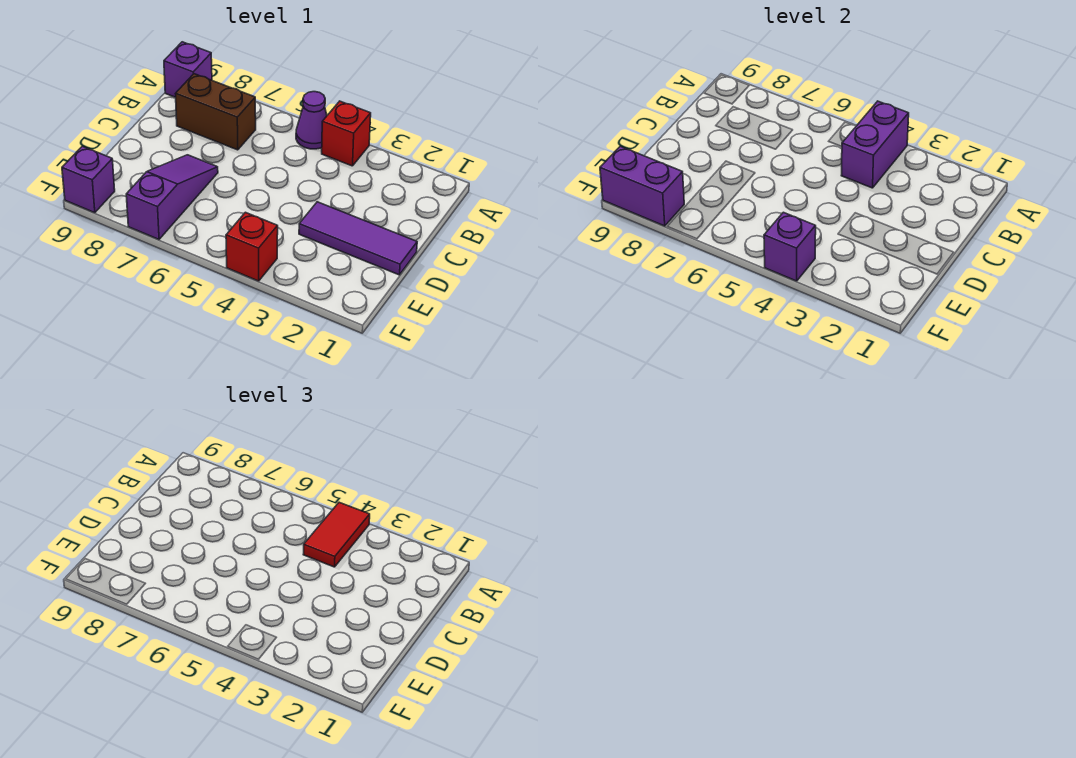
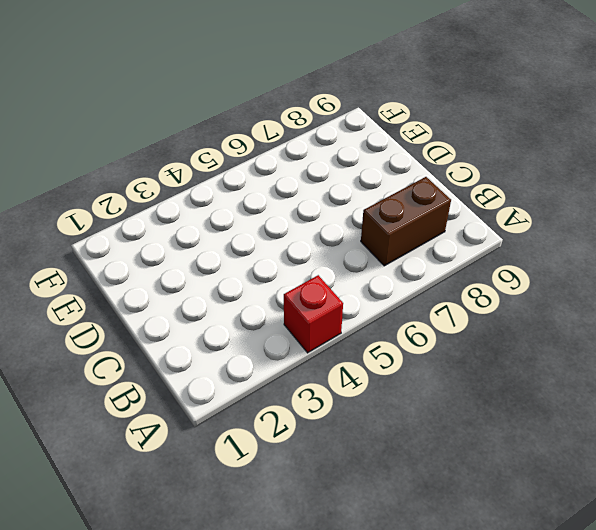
none -> purple cone A5 level 1
none -> purple brick A9 level 1
none -> purple tile D1:D3 level 1

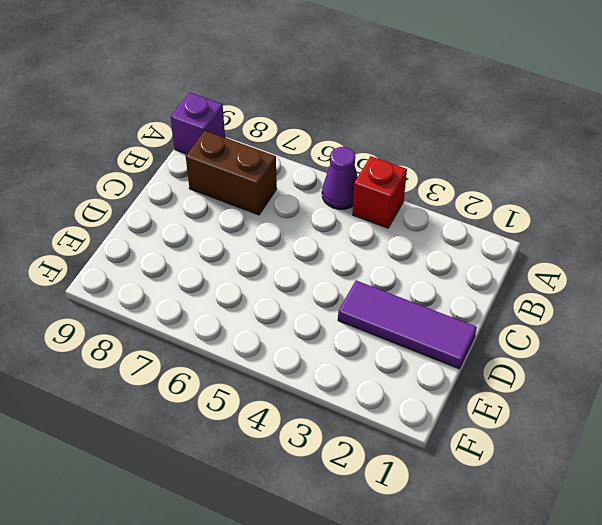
none -> purple slope D7:F7 level 1 top F
none -> red brick F4 level 1
none -> purple brick F9 level 1

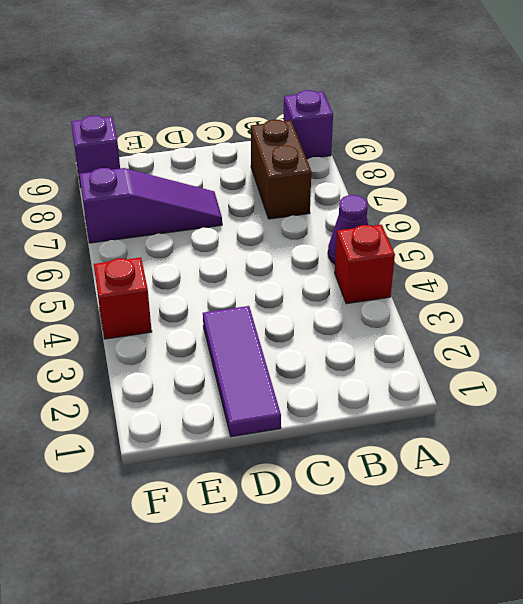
none -> purple brick A4:B4 level 2
none -> purple brick F4 level 2
none -> purple brick F8:F9 level 2

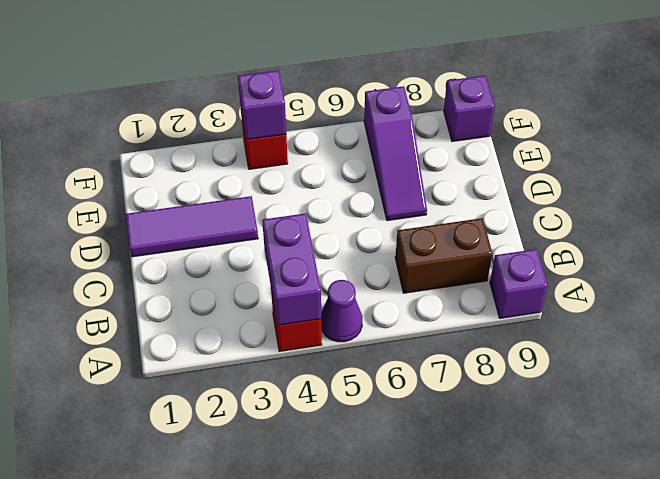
none -> purple brick F8:F9 level 2
none -> red tile A4:B4 level 3

